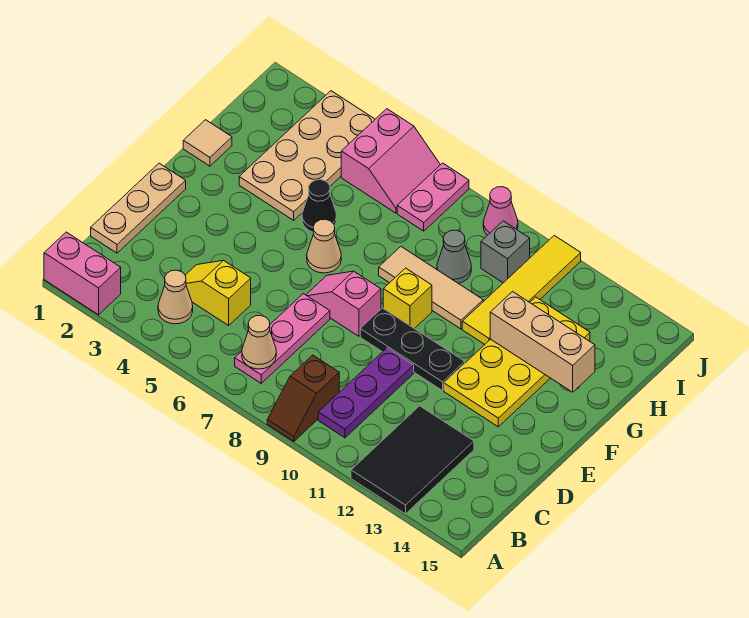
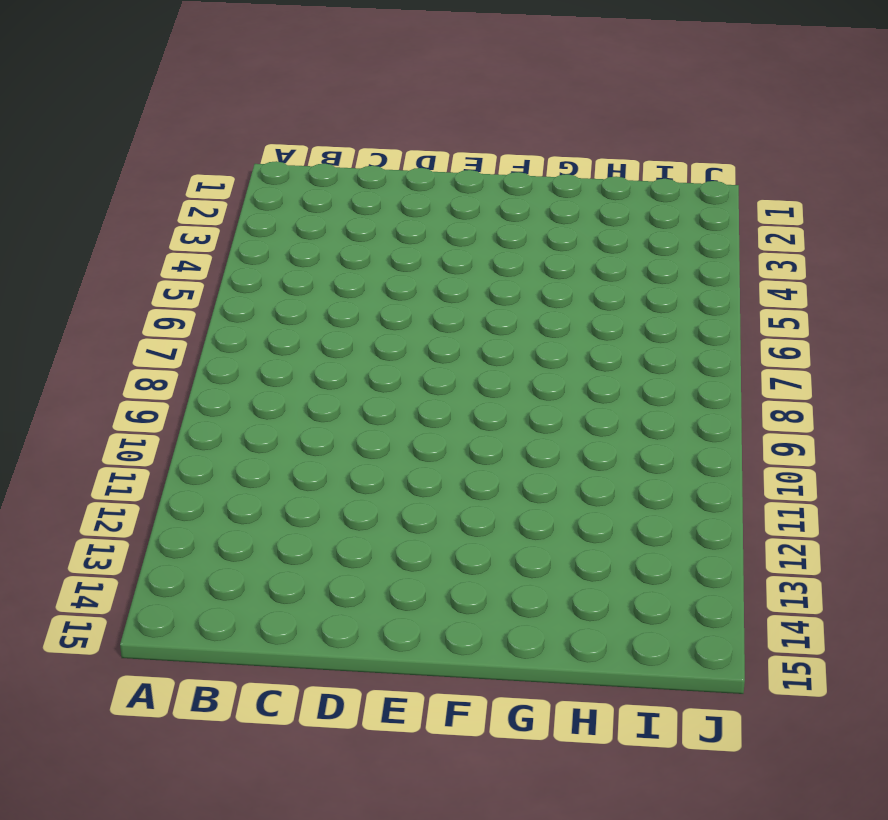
none -> pink brick A1:A2 level 1
none -> brown slope A9:B9 level 1 top B
none -> black tile A12:C13 level 1

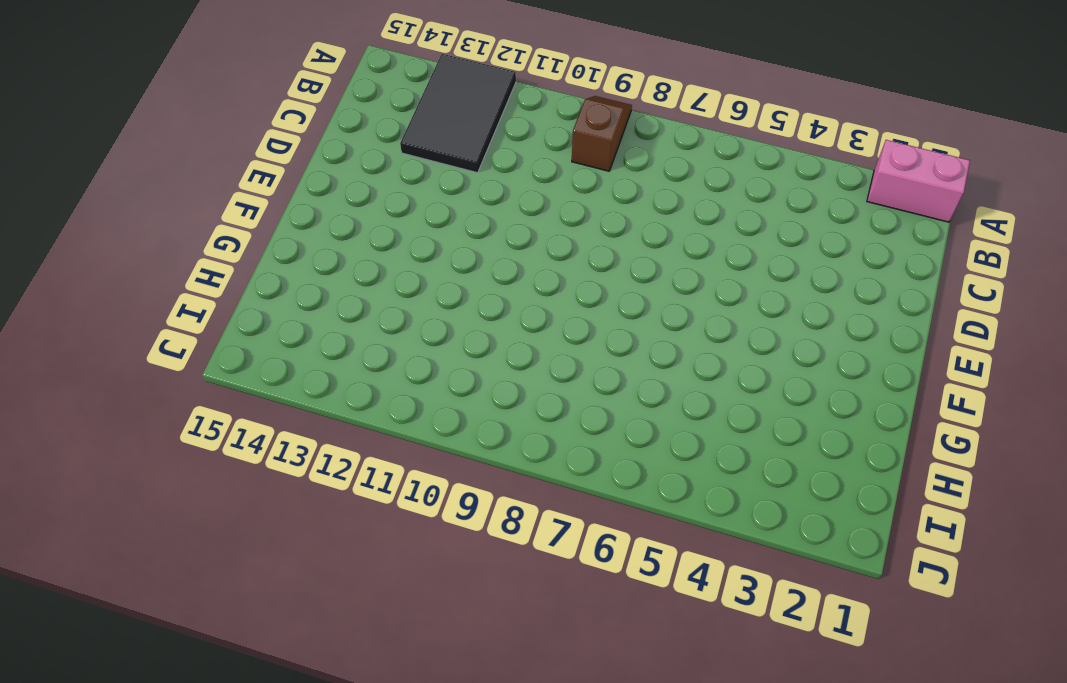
none -> tan cone B4 level 1
none -> pink plate B7:D7 level 1
none -> purple plate B10:D10 level 1

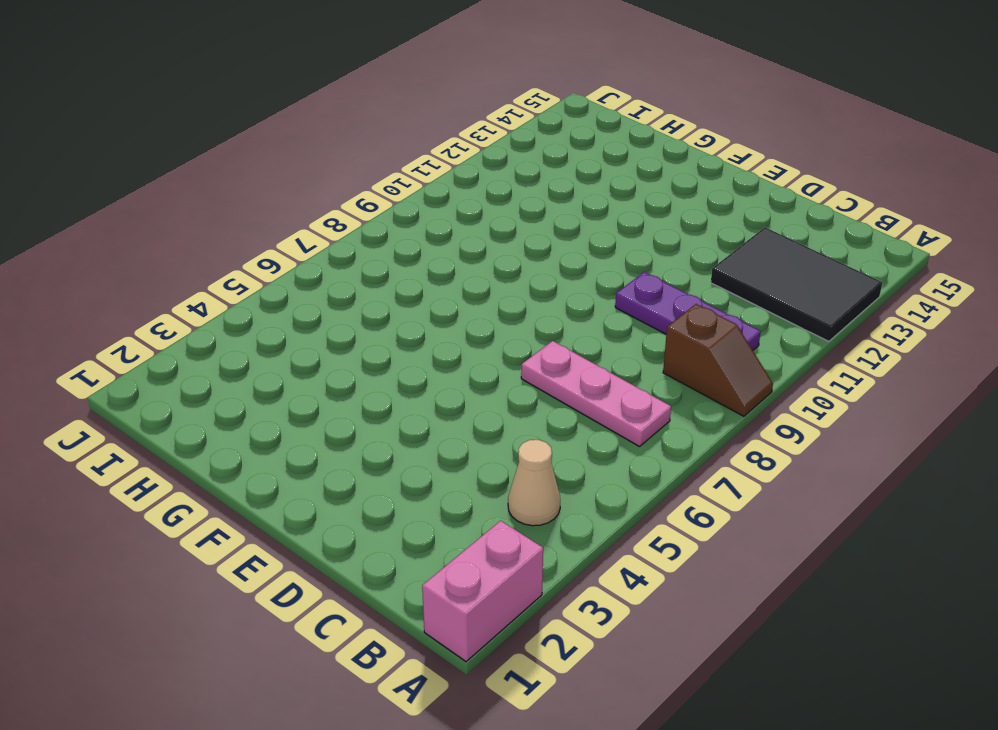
none -> tan plate C1:E1 level 1
none -> yellow slope C4:C5 level 1 top 5
none -> pink slope E7:E8 level 1 top 8

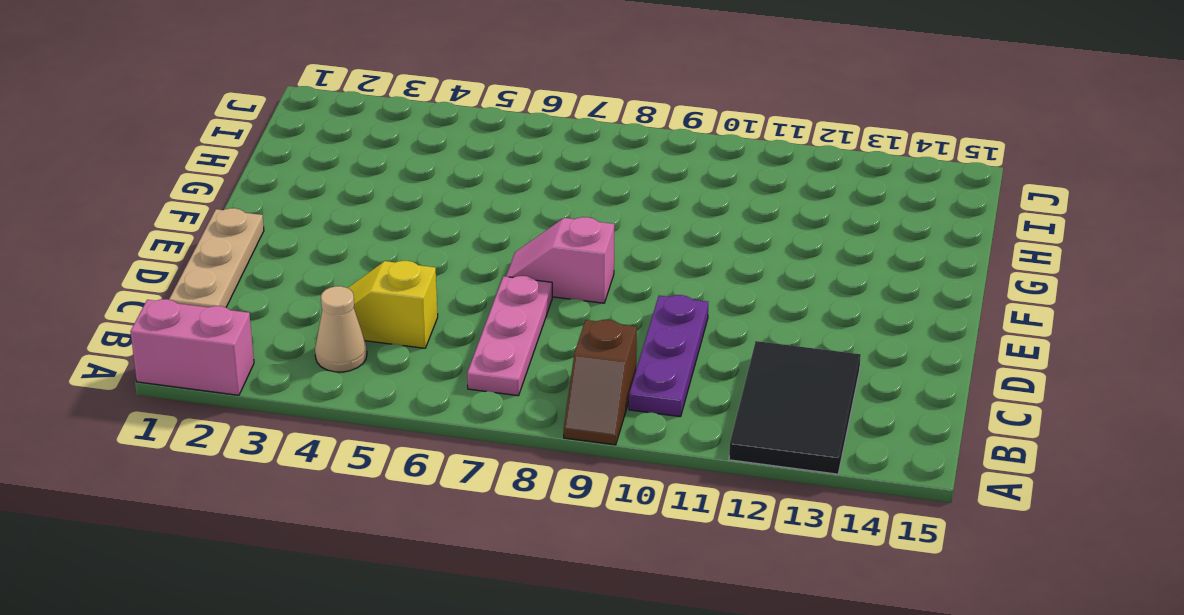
none -> black plate E9:E11 level 1
none -> yellow plate E12:H13 level 1
none -> tan cone F6 level 1

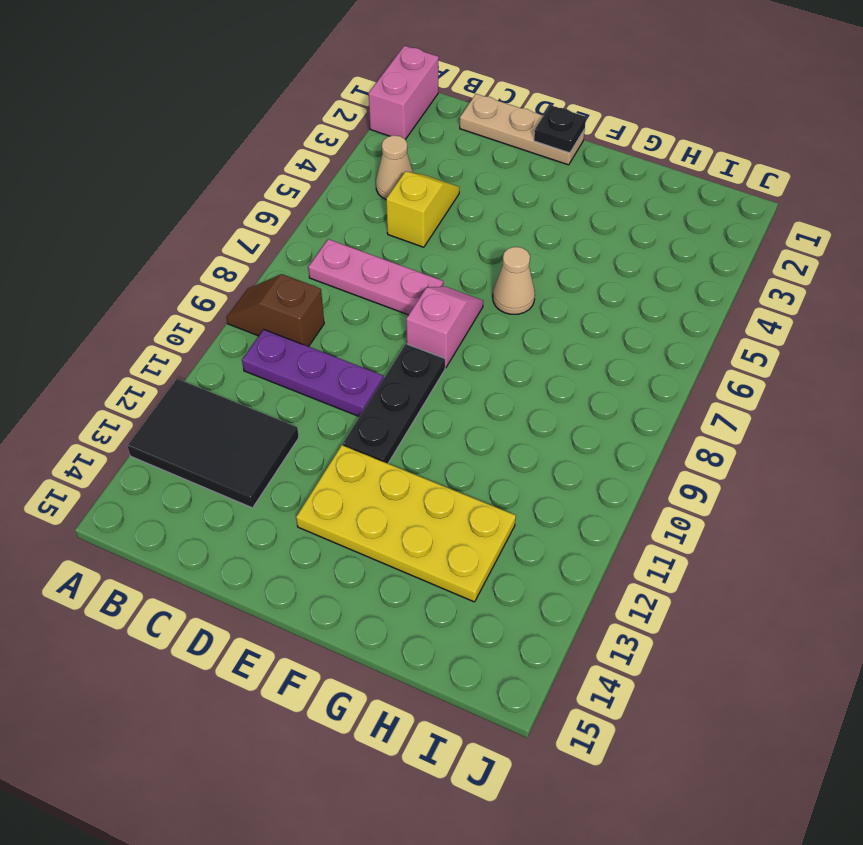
black plate E1 level 2 -> none
none -> yellow brick F9 level 1
none -> tan tile G1 level 1
none -> tan plate G3:J4 level 1

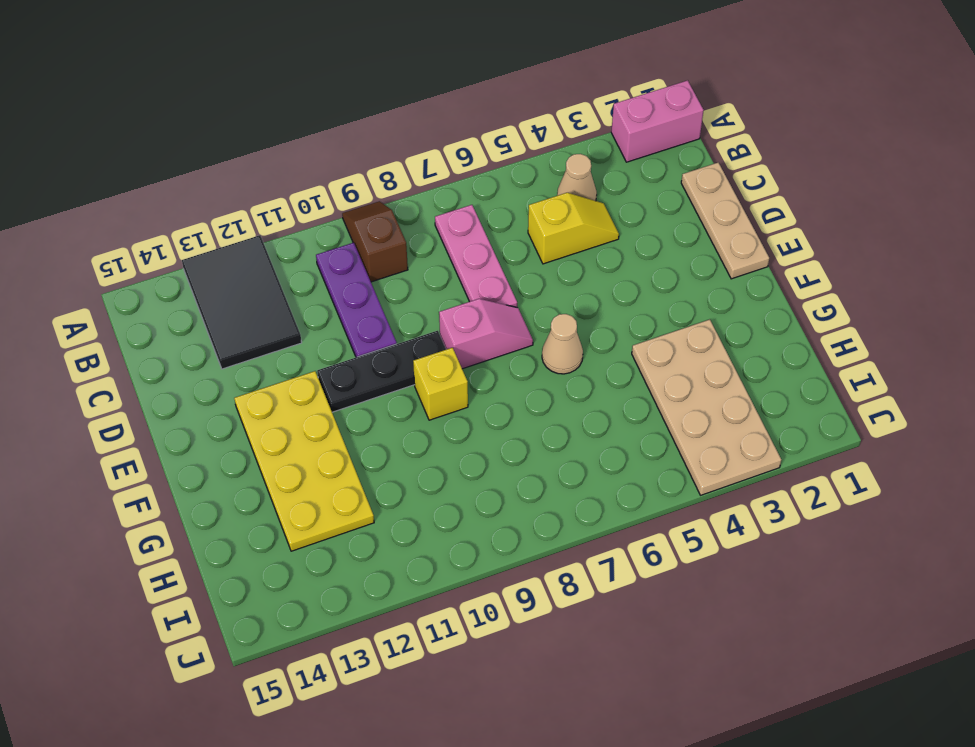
none -> tan tile G1 level 1
none -> black cone G5 level 1
none -> tan tile G8:G10 level 1

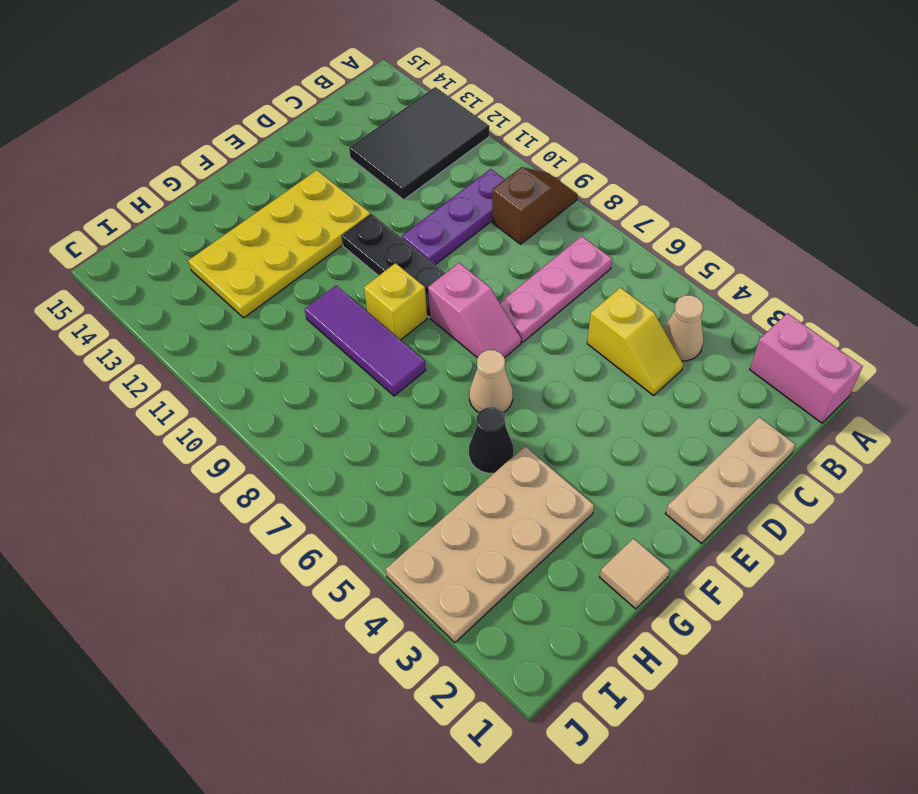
purple tile G8:G10 level 1 -> tan tile G8:G10 level 1
none -> yellow tile G11:J11 level 1
none -> grey cone H9 level 1
none -> pink slope I5:J6 level 1 top 5

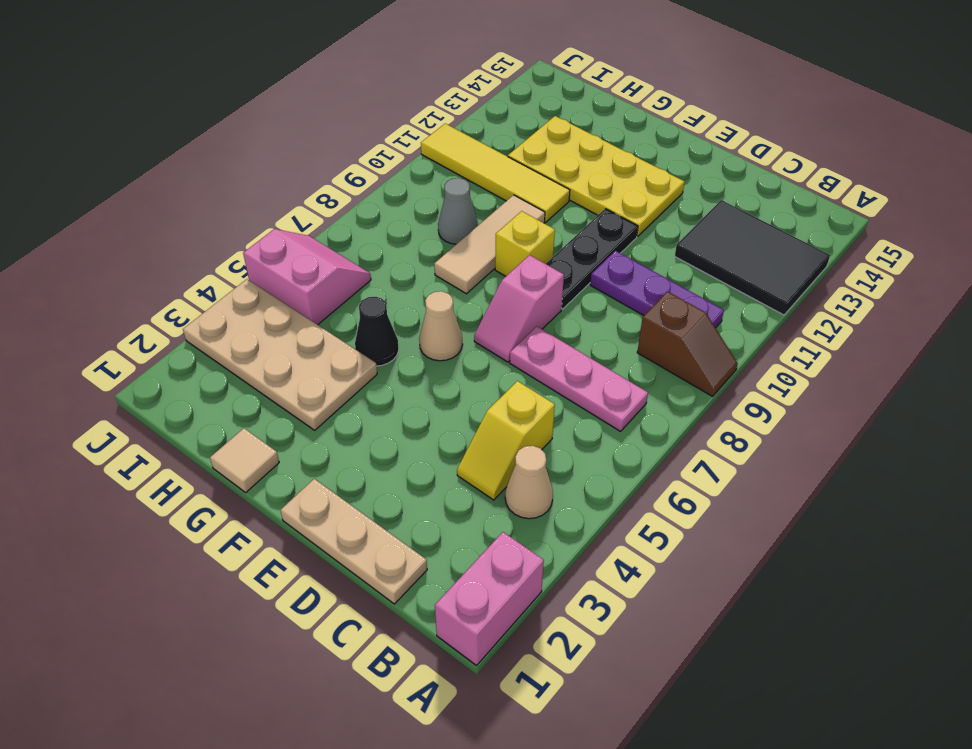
none -> pink plate I7:J7 level 1
none -> grey brick I10 level 1
none -> pink cone J9 level 1

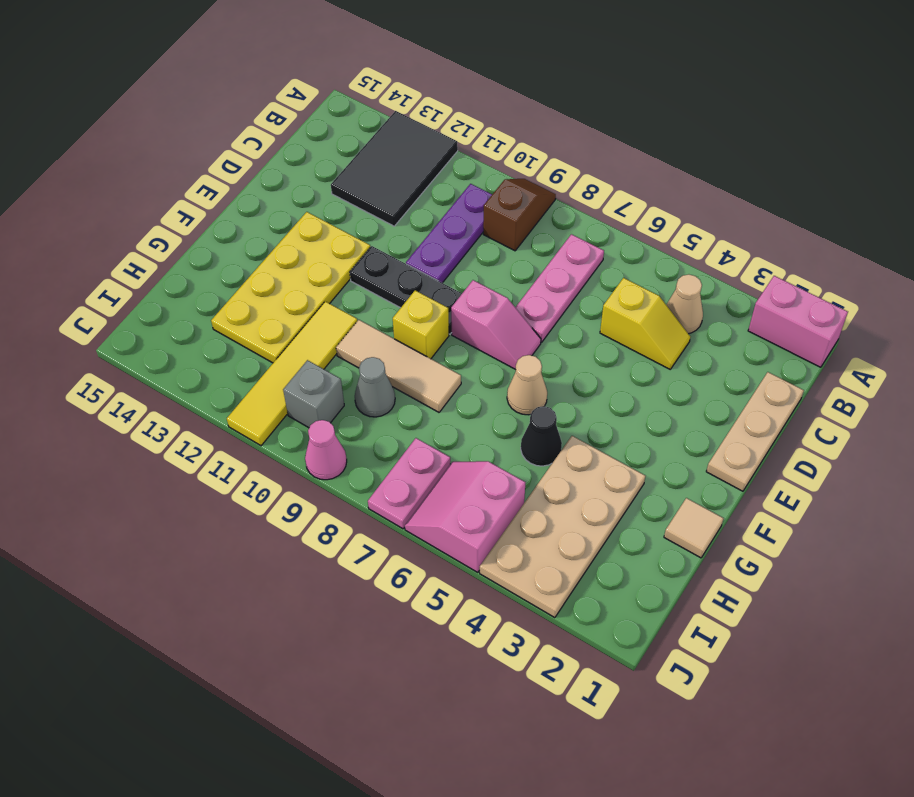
none -> tan cone B7 level 2
none -> tan brick G12:G14 level 2

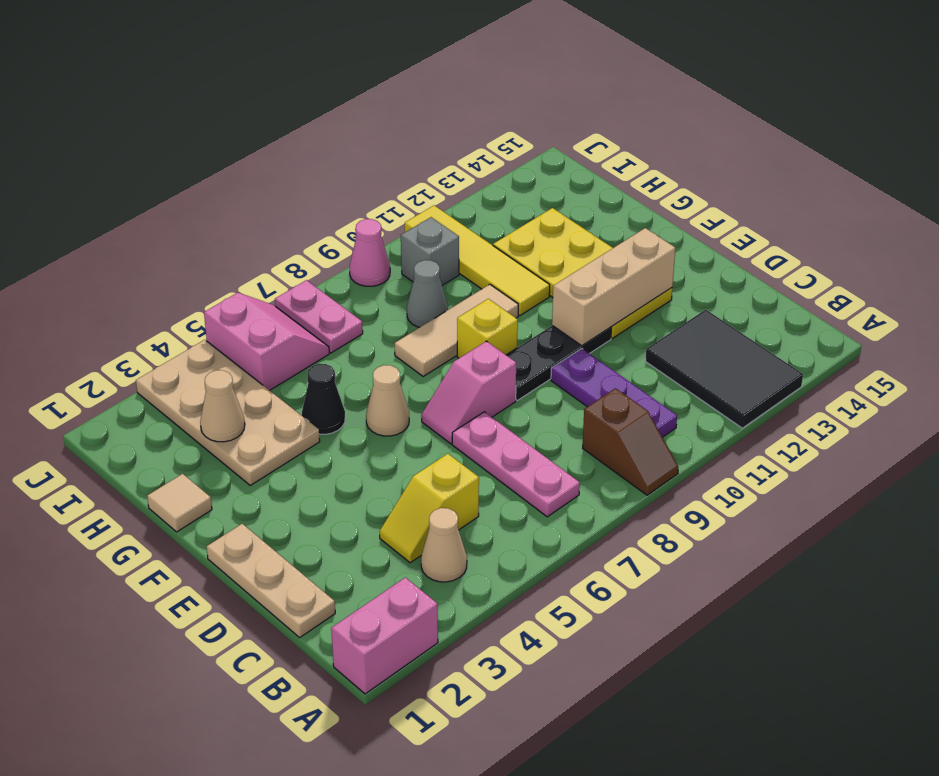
tan brick E11:E13 level 2 -> tan brick G12:G14 level 2
tan cone H3 level 2 -> tan cone B7 level 2

